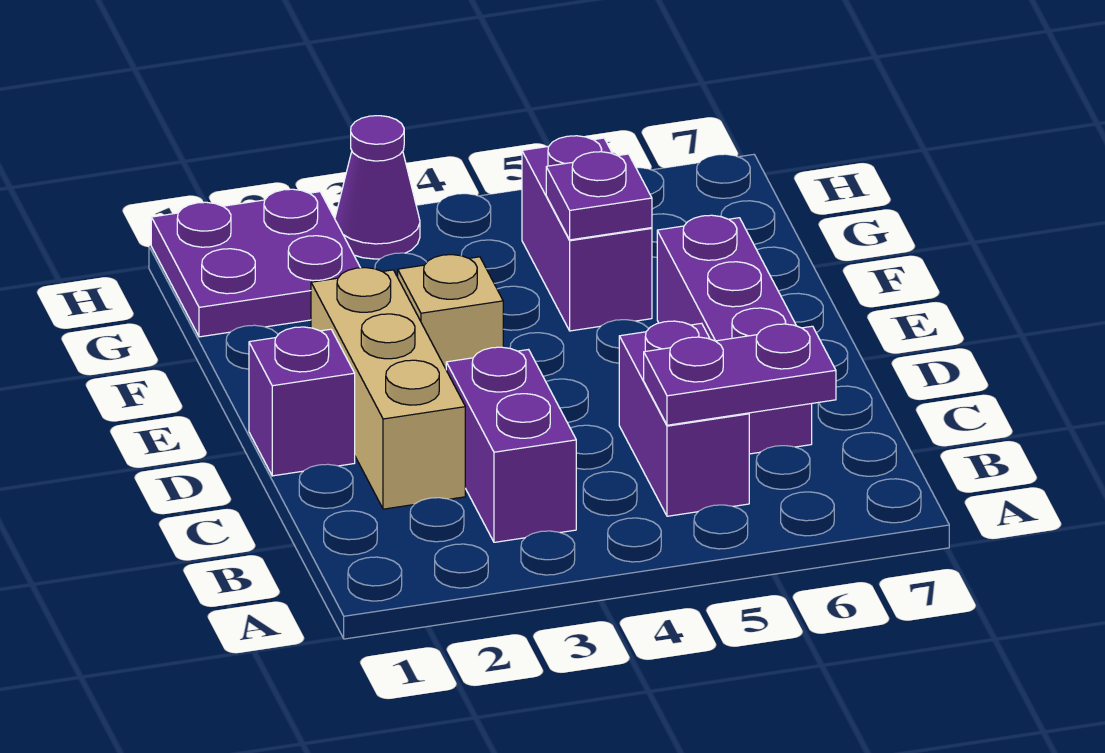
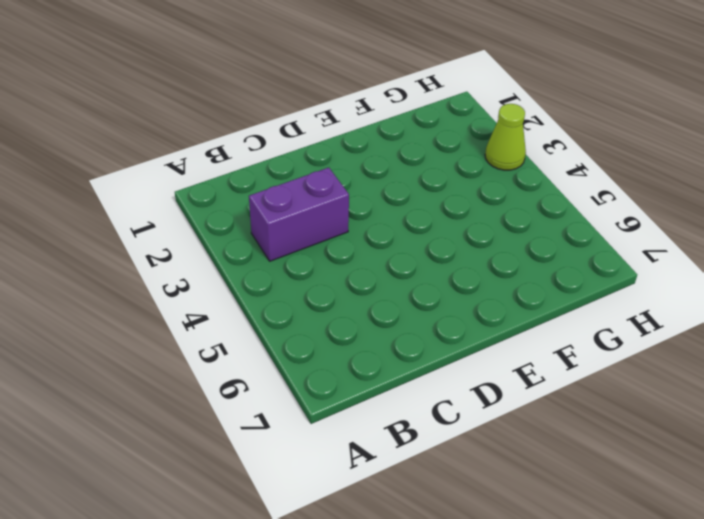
lime cone H3 level 1 -> purple cone H3 level 1
none -> purple brick B5:C5 level 1
none -> tan brick C2:E2 level 1

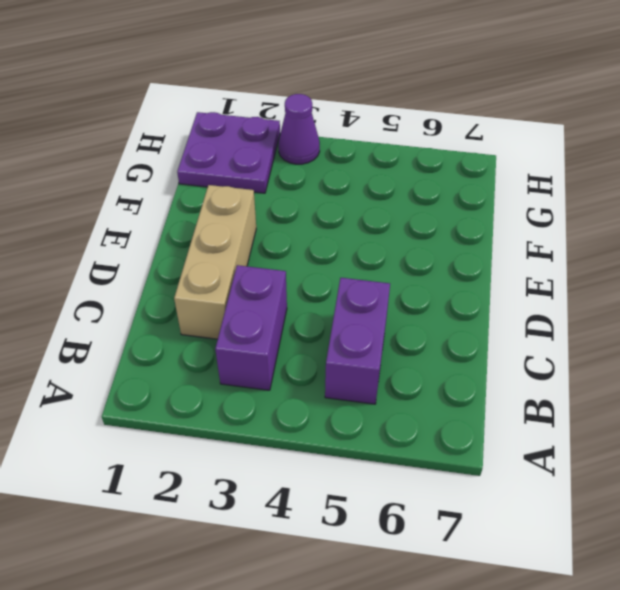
none -> purple brick C6:E6 level 1
none -> purple brick D1 level 1

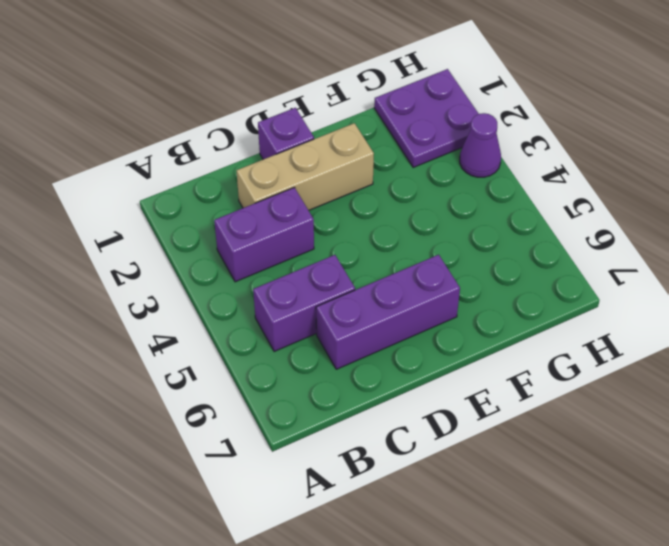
none -> tan brick E3 level 1
none -> purple brick F5:G5 level 1

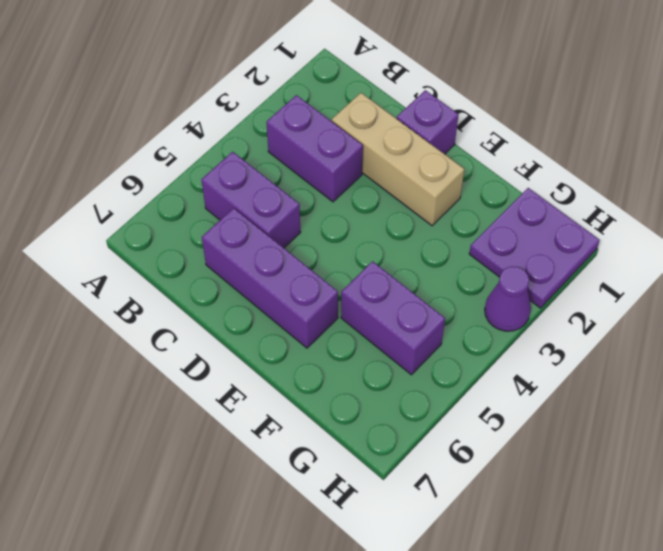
none -> tan brick E3 level 1
none -> purple plate B5:B6 level 2

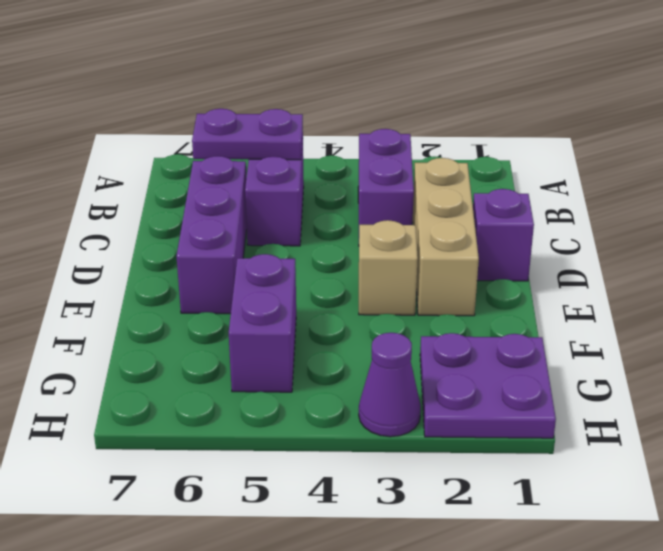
none -> purple plate F5 level 2

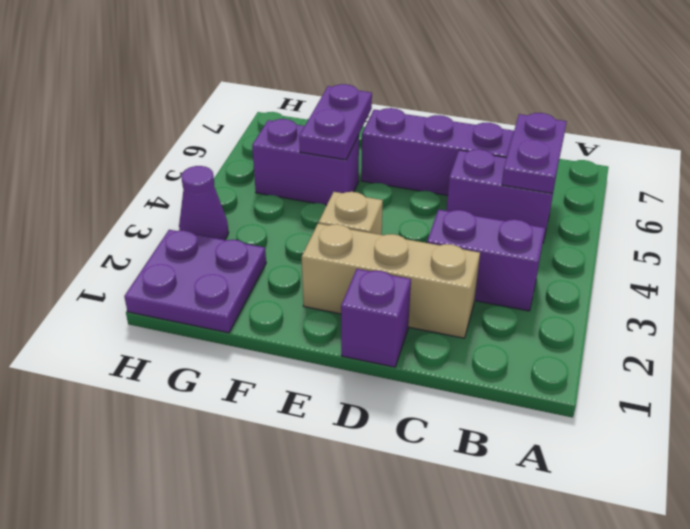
purple plate F5:F6 level 2 -> purple plate F5 level 2

